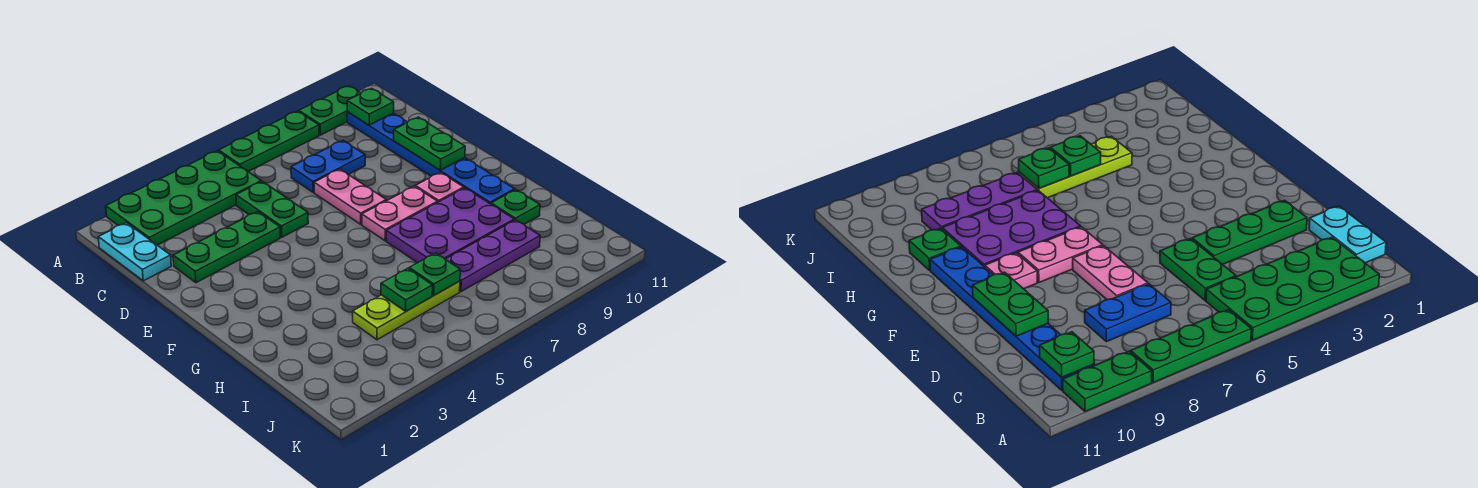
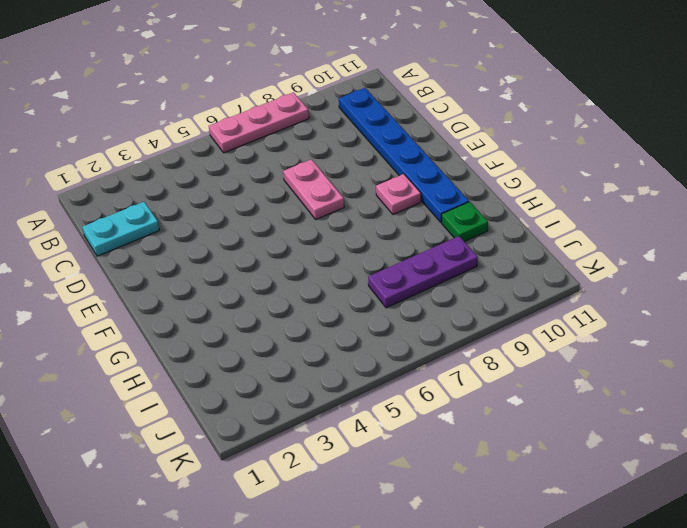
pink plate A6:A8 level 1 -> green plate A6:A8 level 1
cyan plate C1:C2 level 1 -> cyan plate B1:C1 level 1
none -> green plate A2:B5 level 1
none -> green plate A9:A10 level 1
none -> green plate C5:D5 level 1

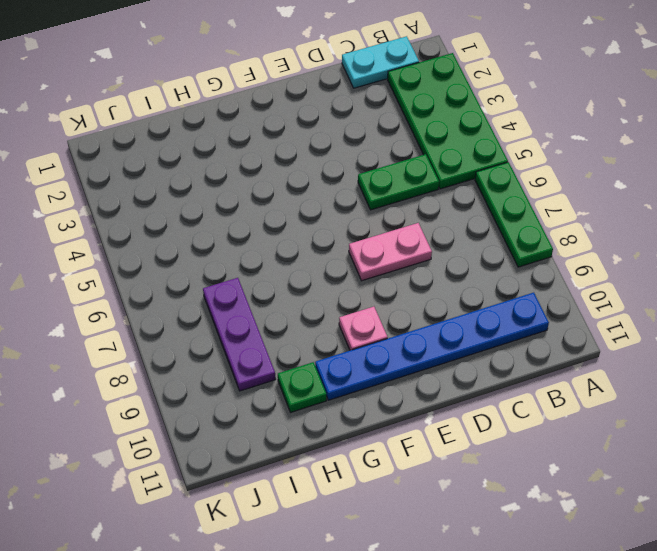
none -> green plate A9:A10 level 1
none -> blue plate C7:C8 level 1
none -> green plate D2:D4 level 1

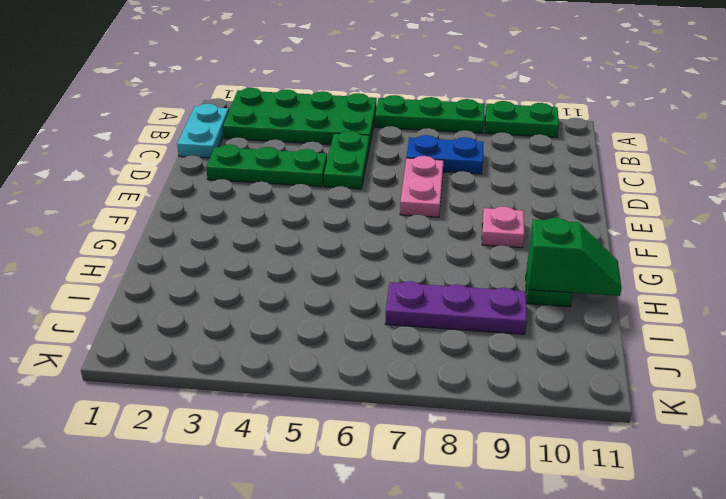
green slope H10:H11 level 2 top 10 -> none
none -> blue plate B10:G10 level 1
none -> pink plate F7:F8 level 1
none -> purple plate G7:H9 level 1

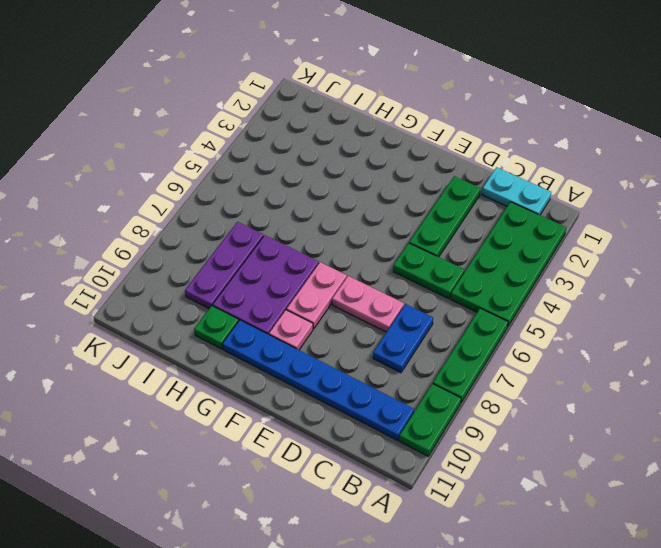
none -> lime plate I4:I6 level 1
none -> green plate B10 level 2
none -> green plate D10:E10 level 2

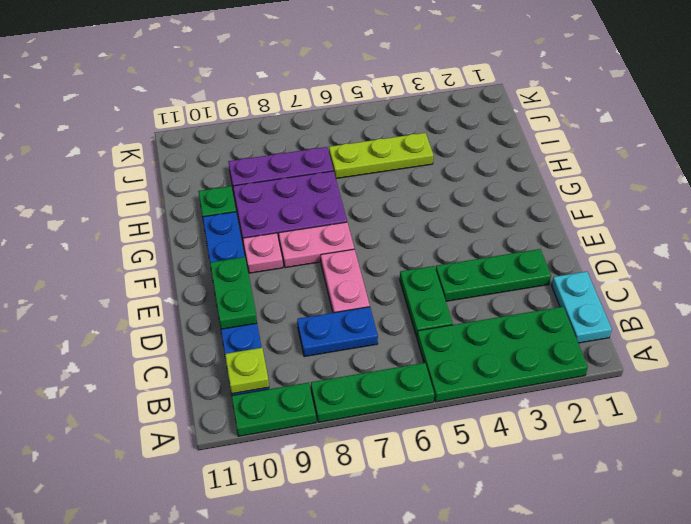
lime plate B10 level 2 -> green plate B10 level 2
none -> green plate I5 level 2
none -> green plate I6 level 2

